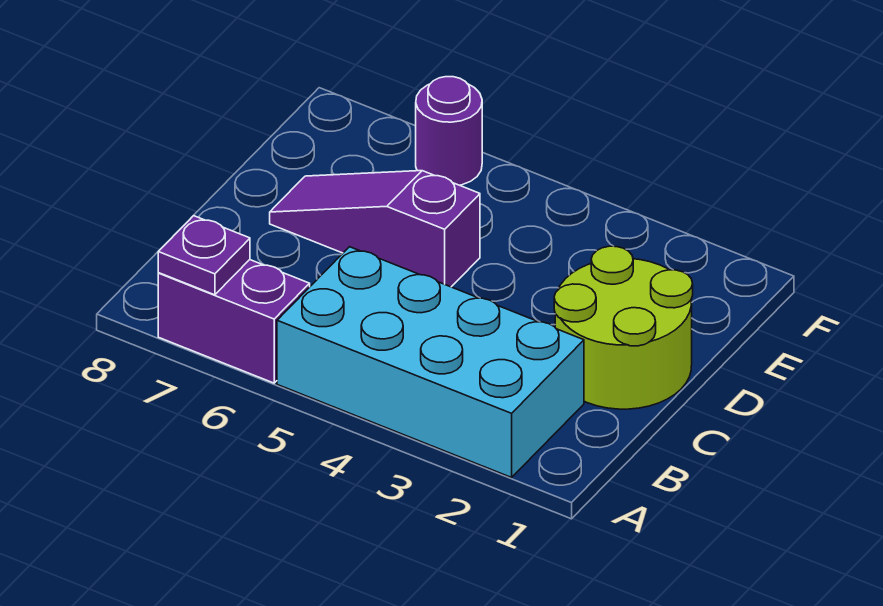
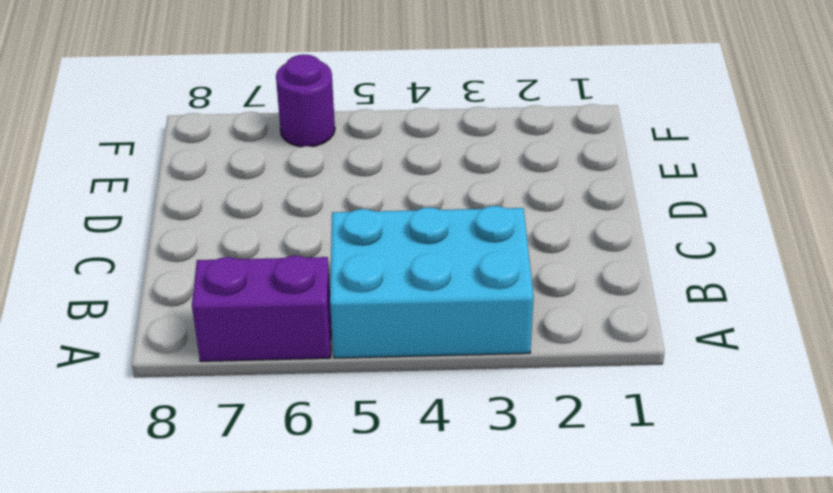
cyan brick A3:B5 level 1 -> cyan brick A2:B5 level 1
none -> lime round brick C1:D2 level 1
none -> purple slope D5:D7 level 1 top 5

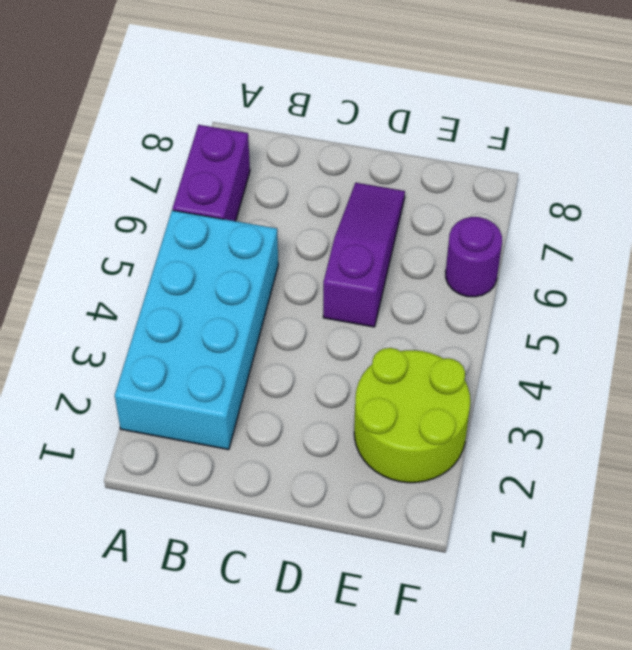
lime round brick E2:F3 level 1 -> lime round brick C1:D2 level 1
none -> purple plate A7 level 2

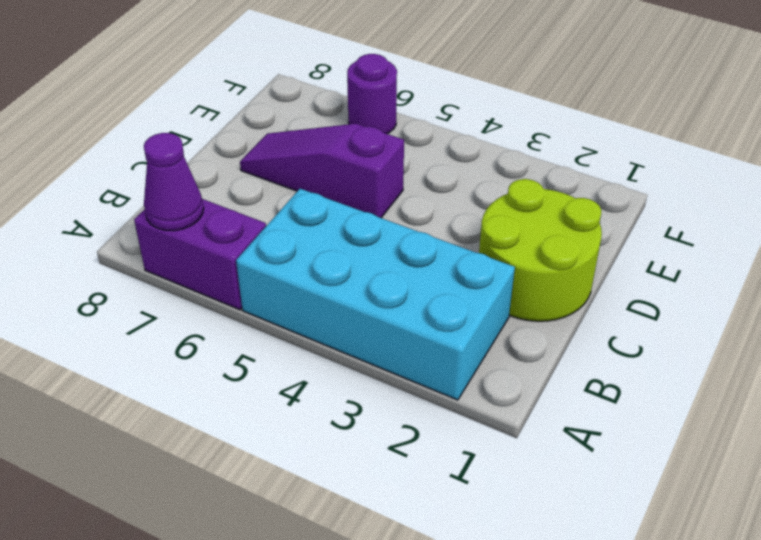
purple cone A7 level 2 -> purple plate A7 level 2

